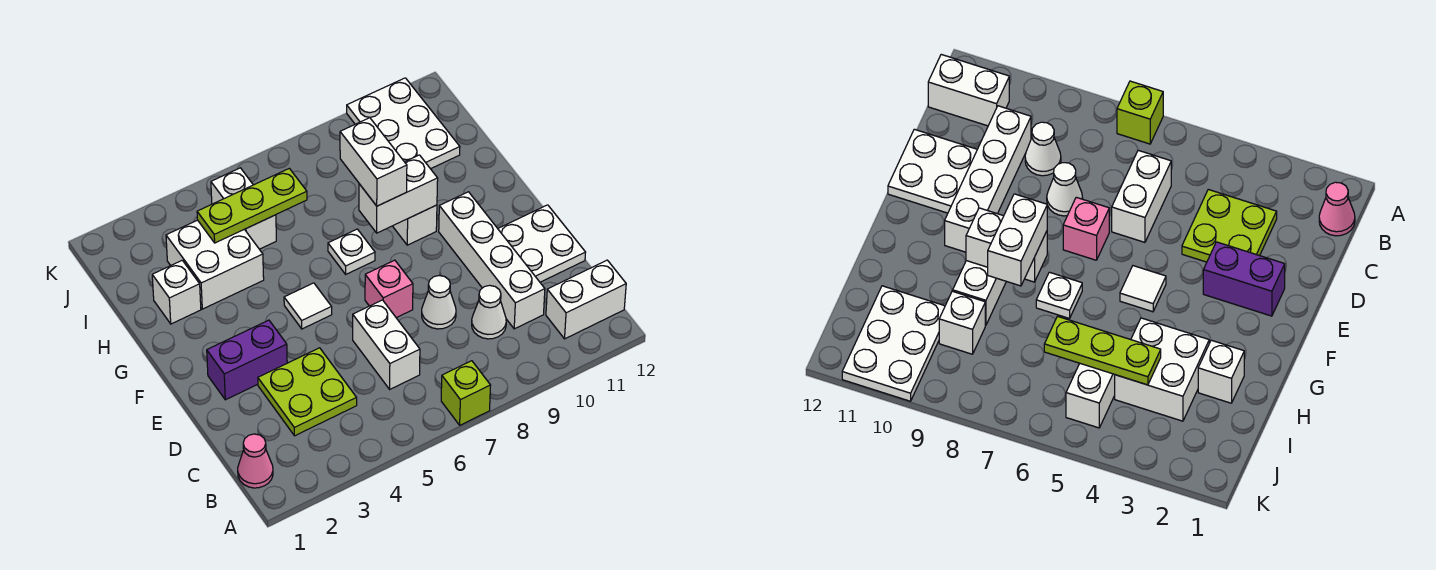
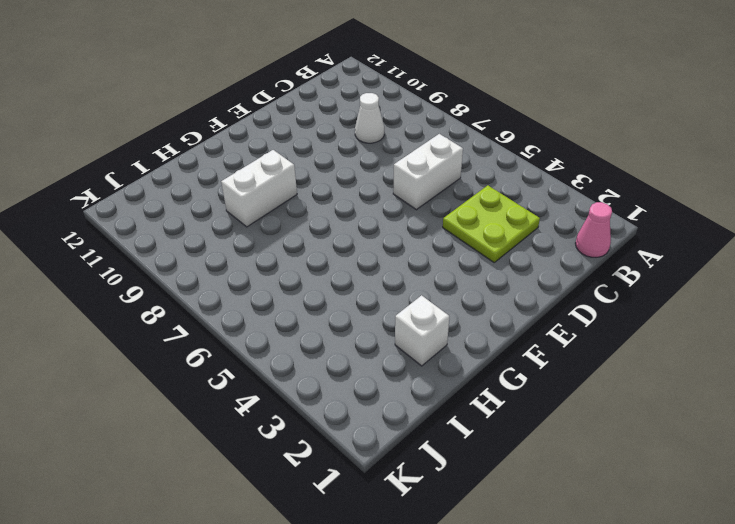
none -> lime brick A7 level 1
none -> white brick B11:B12 level 1
none -> white brick C10:F10 level 1

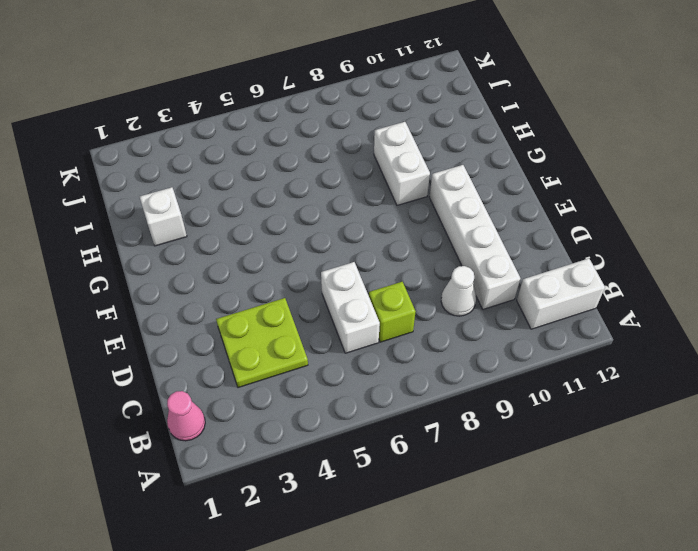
lime brick C7 level 1 -> lime brick A7 level 1
none -> white cone D8 level 1
none -> white plate D11:E12 level 1
none -> purple brick E2:E3 level 1

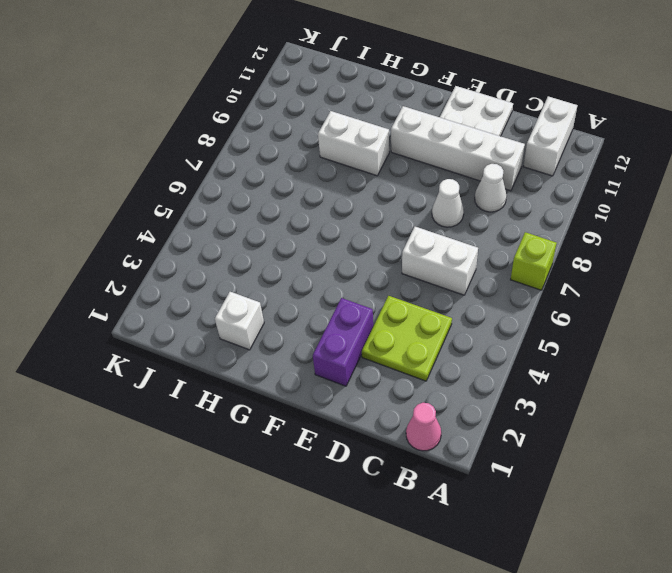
none -> pink brick E7 level 1
none -> white tile F5 level 1
none -> white plate G7 level 1

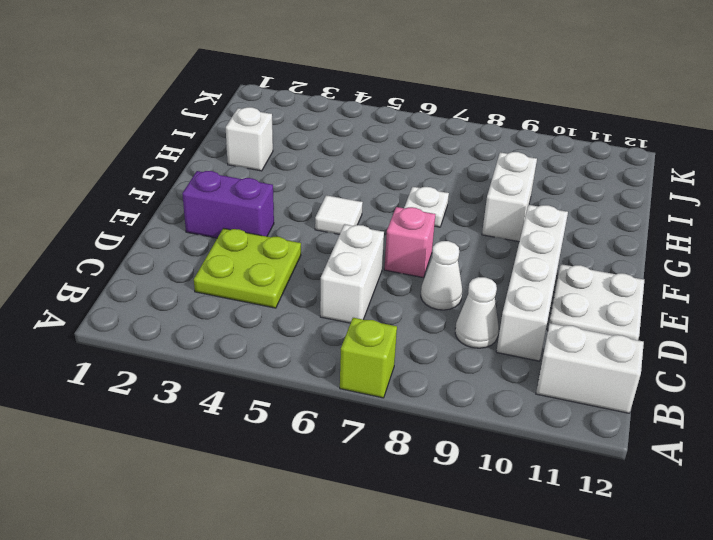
none -> pink cone B1 level 1
none -> white brick H3:I4 level 1
none -> white brick I5:J5 level 1

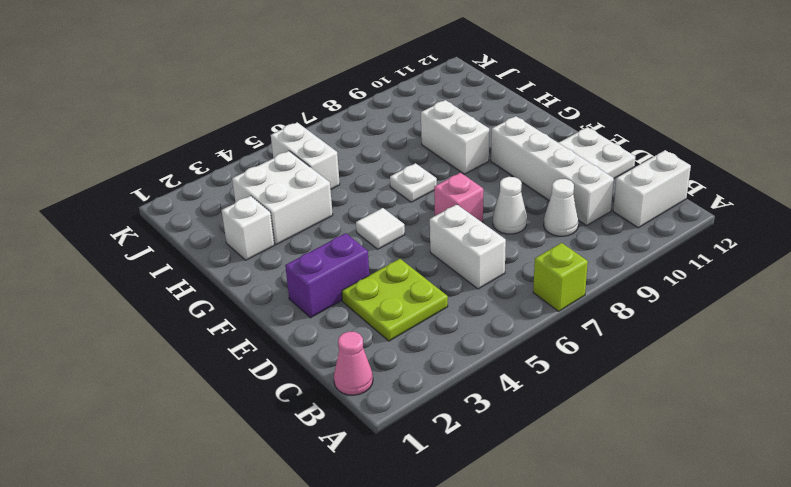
none -> white brick I9 level 1
none -> white plate I10:K11 level 1
none -> white brick G8:G9 level 2

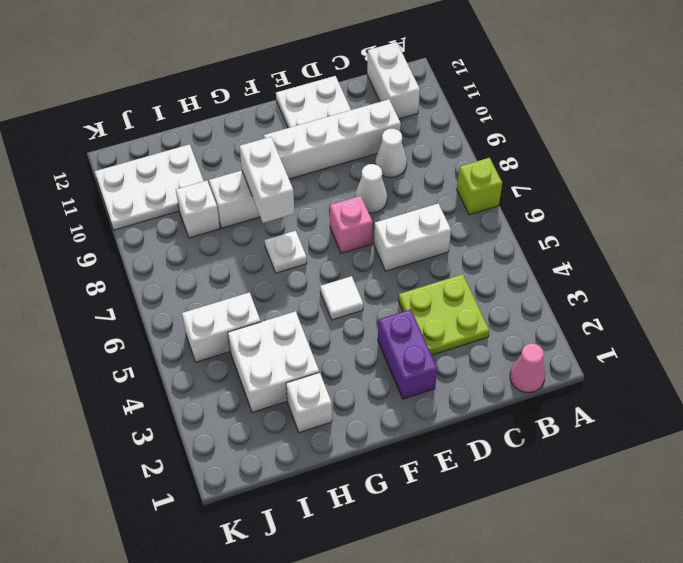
none -> lime plate I4:I6 level 2
none -> white brick G8:H8 level 3

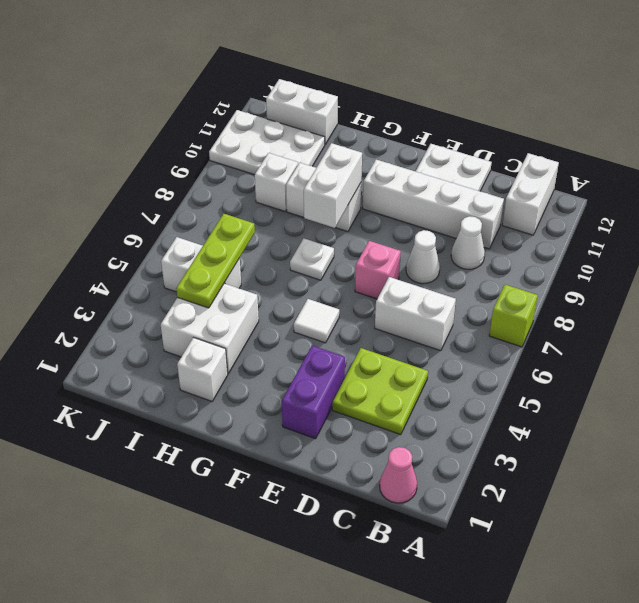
white brick I12:J12 level 1 -> white brick G8:H8 level 3

